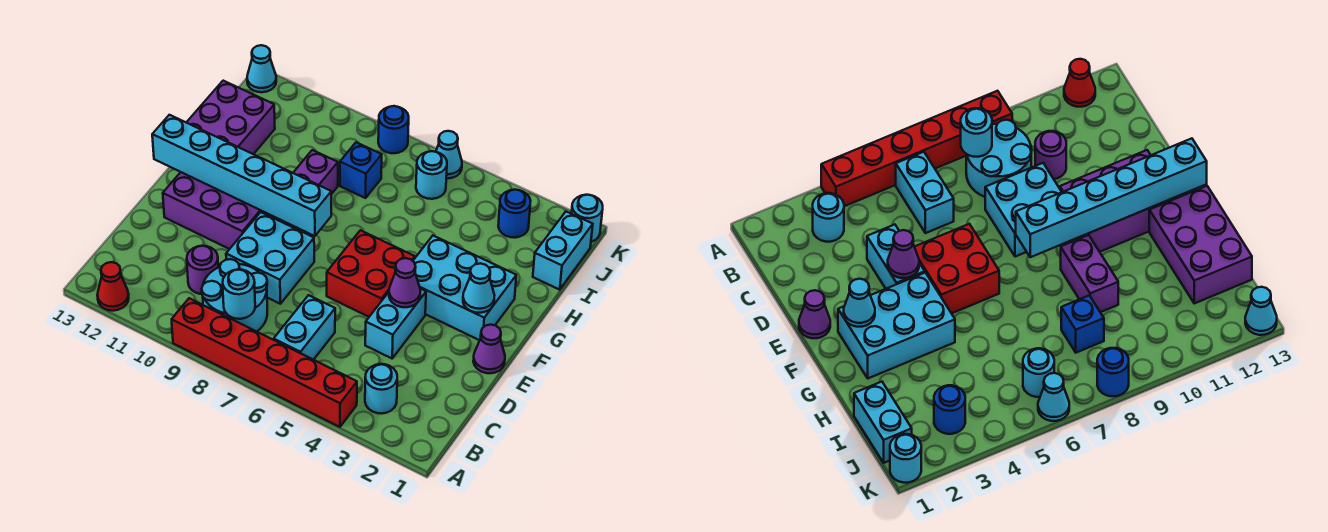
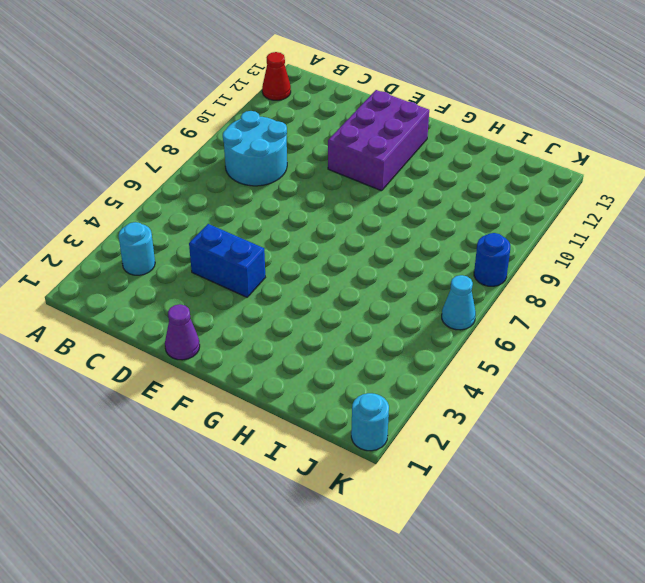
blue brick D4:E4 level 1 -> cyan brick D4:E4 level 1
none -> red brick A4:A9 level 1
none -> cyan brick B6:C6 level 1
none -> purple round brick C10 level 1

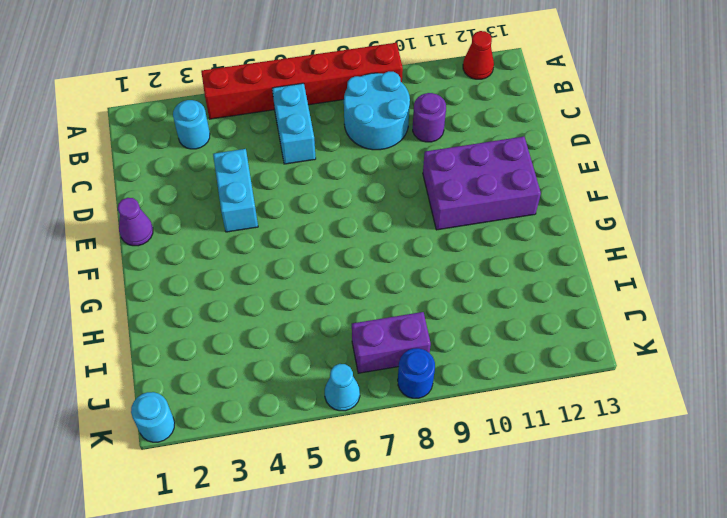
purple brick J7:J8 level 1 -> purple brick G9:H9 level 1
none -> cyan brick D8:E9 level 1
none -> red brick E5:F6 level 1
none -> cyan brick F2:G4 level 1

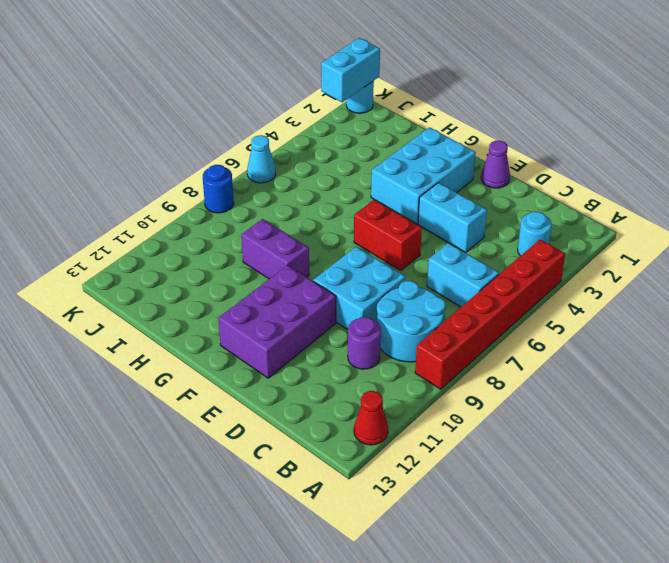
red brick E6:F6 level 1 -> red brick E5:F6 level 1
cyan brick K1:K2 level 2 -> cyan brick I1:J1 level 1
none -> purple brick G12:I13 level 1
none -> blue brick I8 level 1
none -> blue round brick J3 level 1

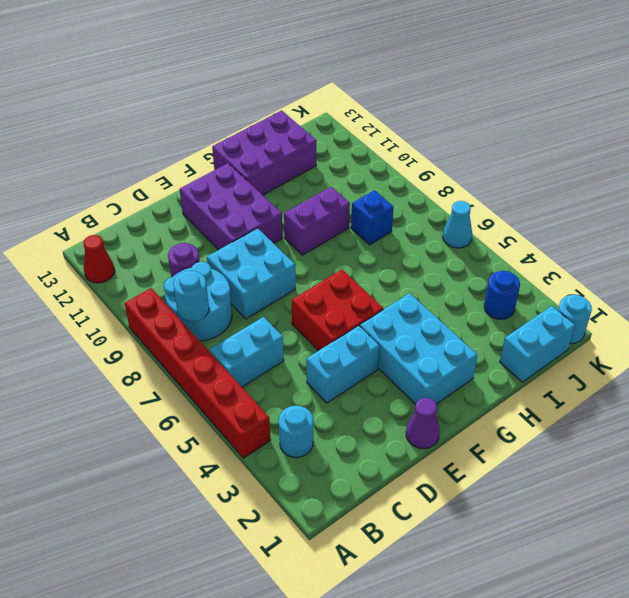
none -> cyan round brick J6 level 1
none -> blue round brick K8 level 1
none -> cyan cone K13 level 1

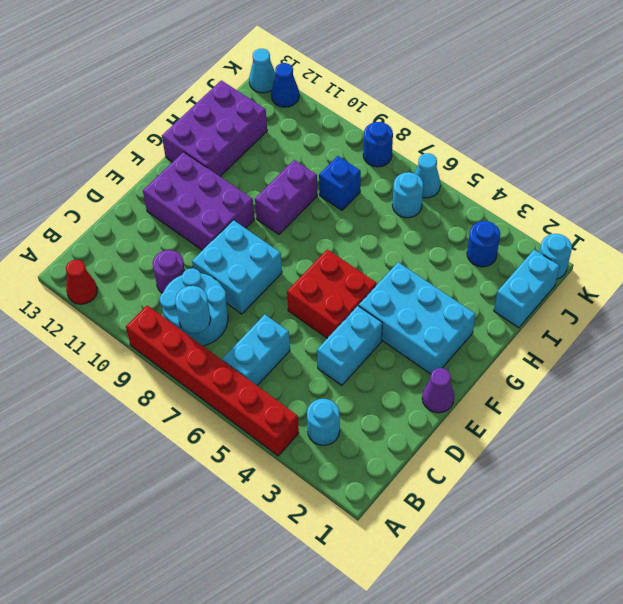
blue cone K12 level 1 -> none
none -> purple cone E4 level 2
none -> cyan cone F2 level 2
none -> cyan brick F8:F13 level 2

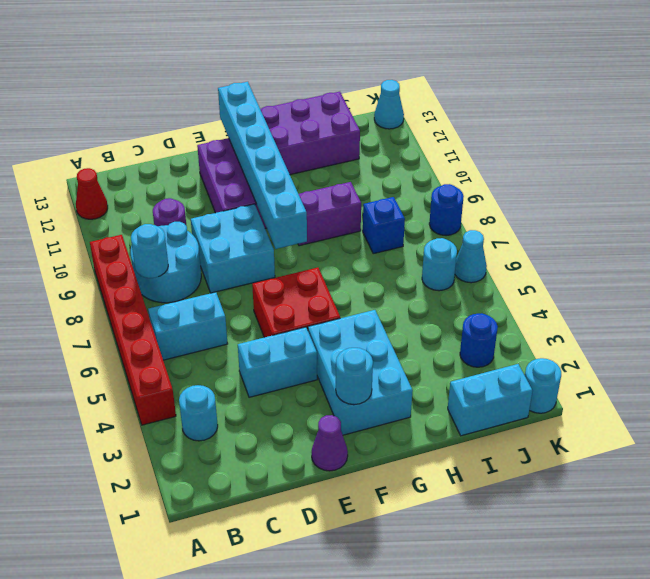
cyan round brick F2 level 2 -> cyan cone F2 level 2
none -> purple cone E4 level 2

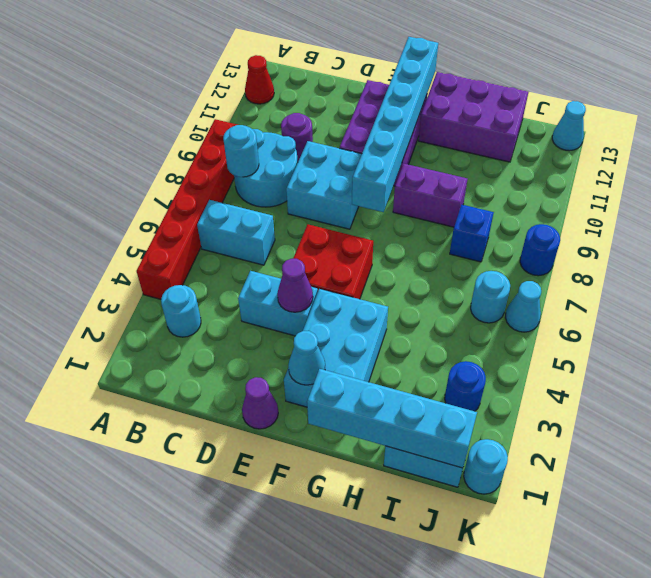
cyan brick G1:J1 level 2 -> none

